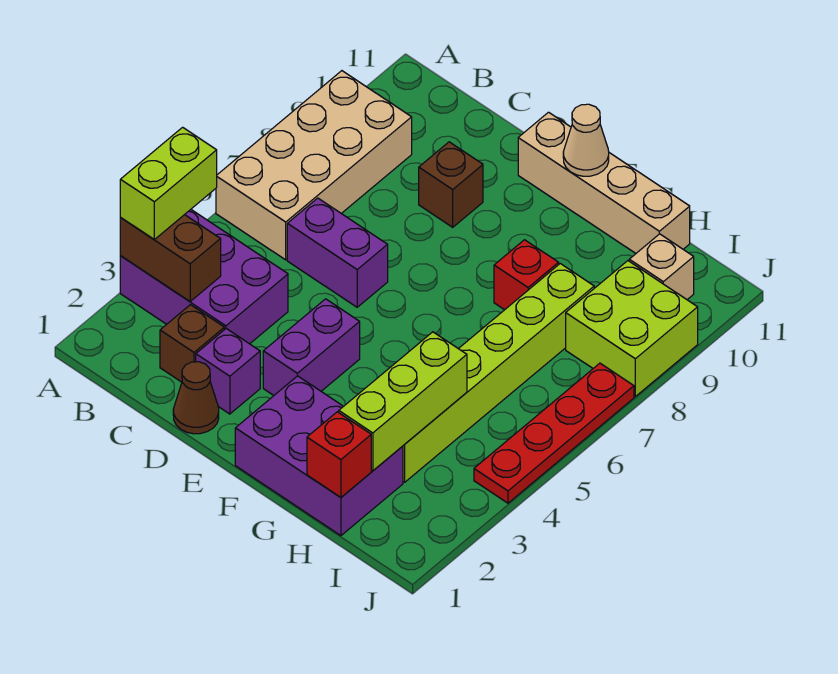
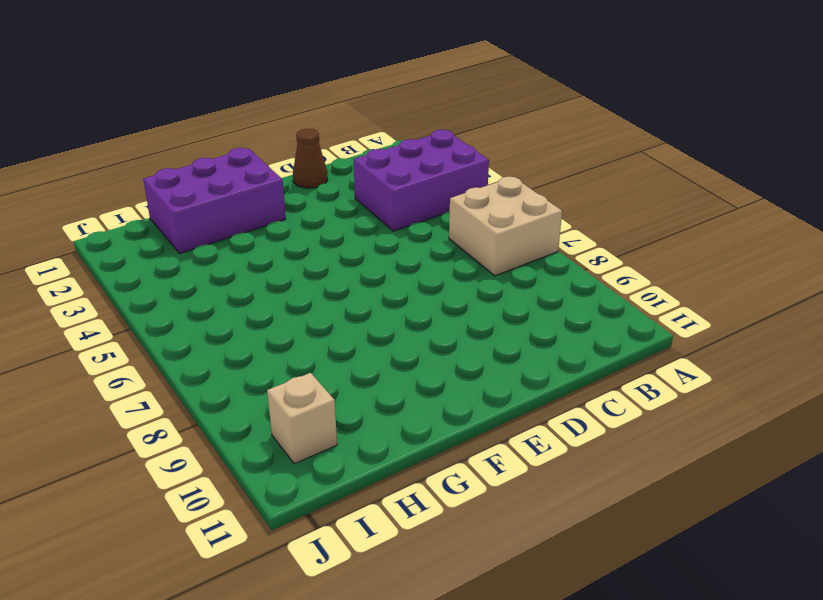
tan brick A6:B7 level 1 -> tan brick A6:B9 level 1
none -> brown brick C2 level 1
none -> purple brick C6:D6 level 1
none -> purple brick D2 level 1

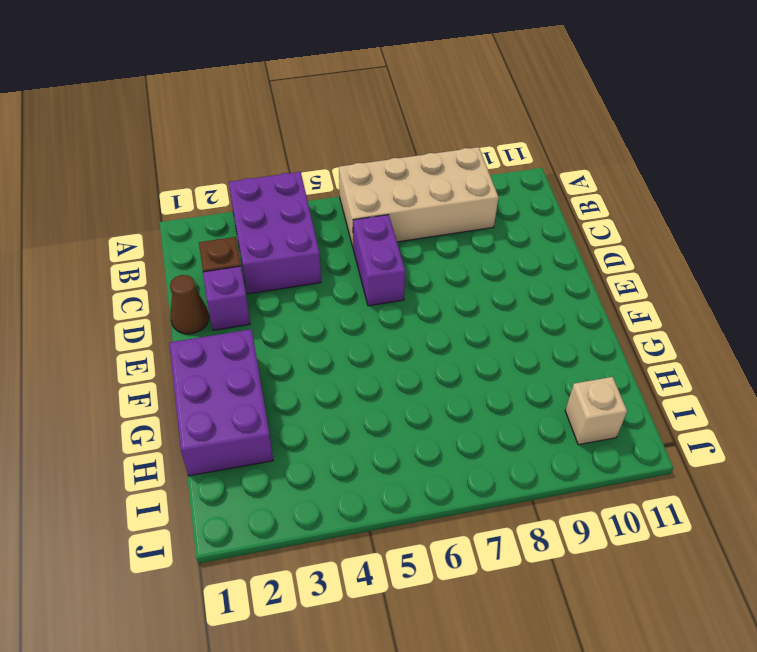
none -> brown brick D9 level 1
none -> purple brick E3:E4 level 1
none -> tan brick E11:H11 level 1

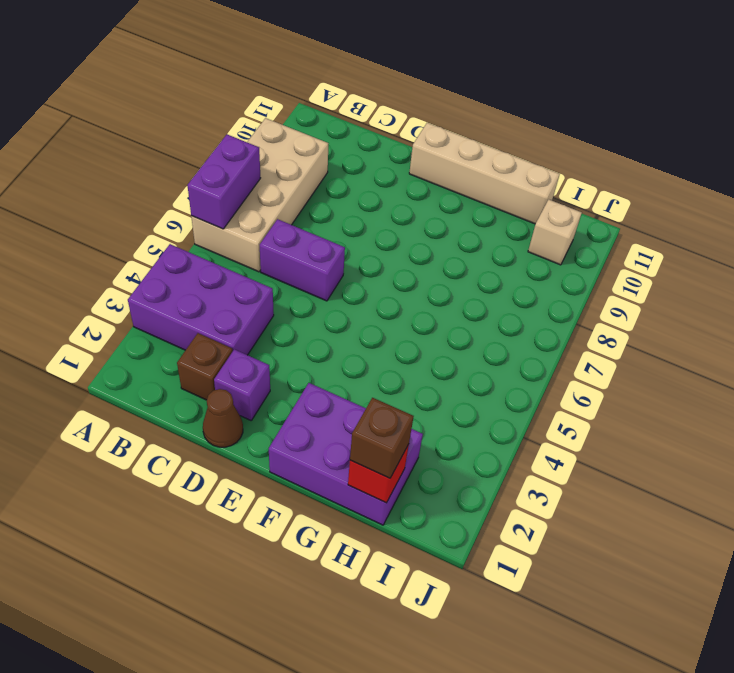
purple brick A6:A7 level 2 -> purple brick E3:E4 level 1
brown brick H1 level 3 -> brown brick D9 level 1
none -> red brick G8 level 1
none -> lime brick H3:H8 level 1
none -> lime brick I8:J9 level 1

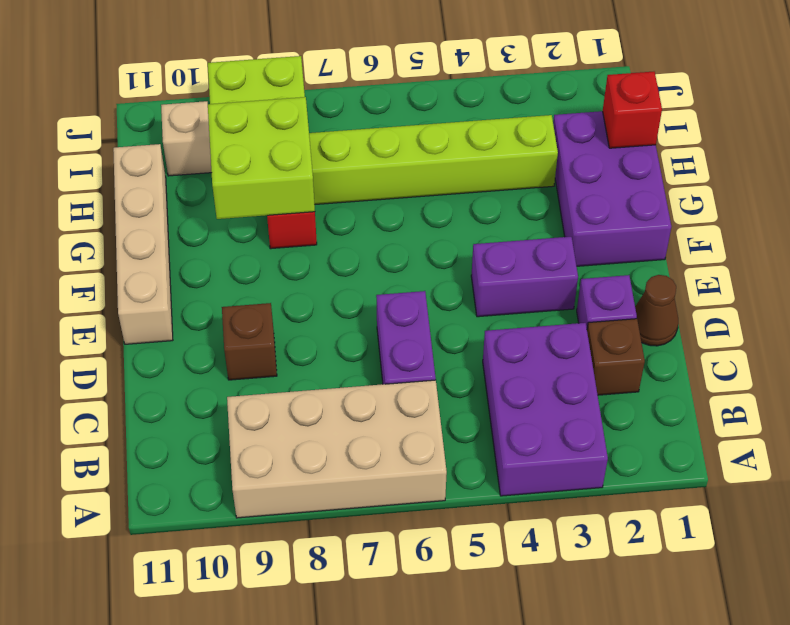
lime brick G8:H9 level 2 -> none
none -> red plate J4:J7 level 1
none -> brown brick A3:B3 level 2
none -> tan cone F11 level 2

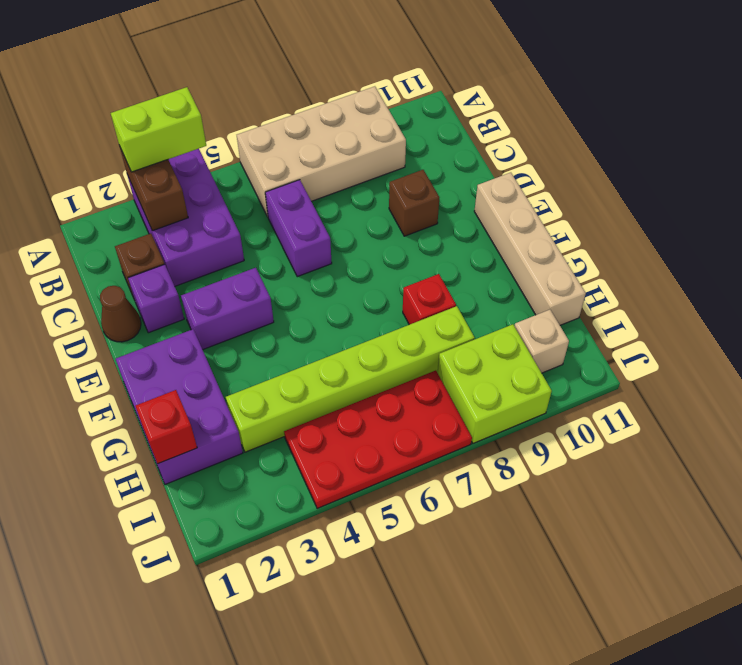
red plate I4:J7 level 1 -> red plate J4:J7 level 1
none -> tan cone F11 level 2
none -> lime brick H2:H4 level 2

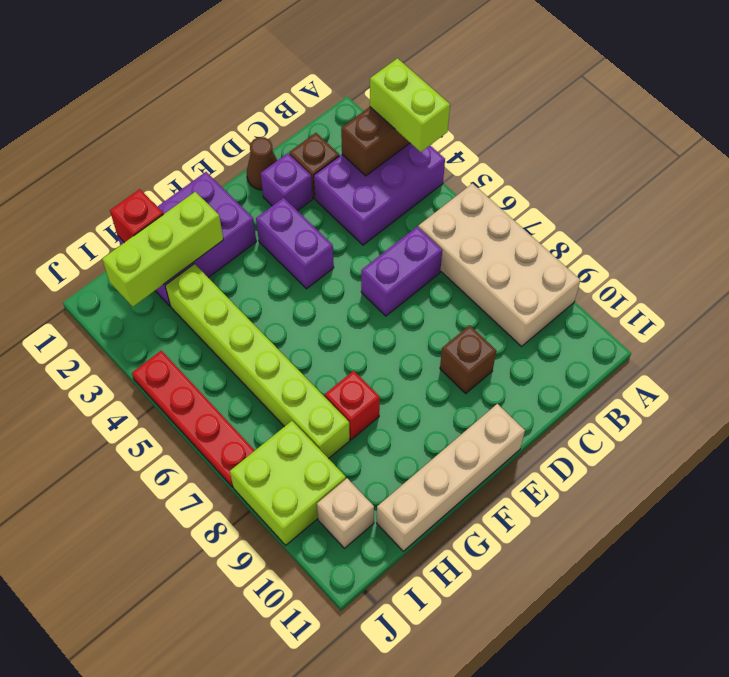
lime brick G2:I2 level 2 -> lime brick H2:H4 level 2
none -> tan cone F11 level 2

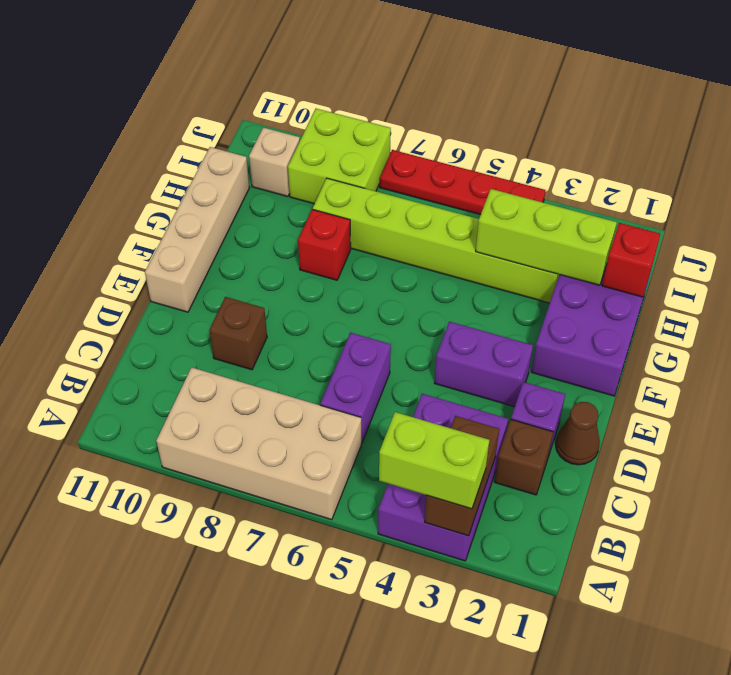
none -> tan cone F11 level 2

